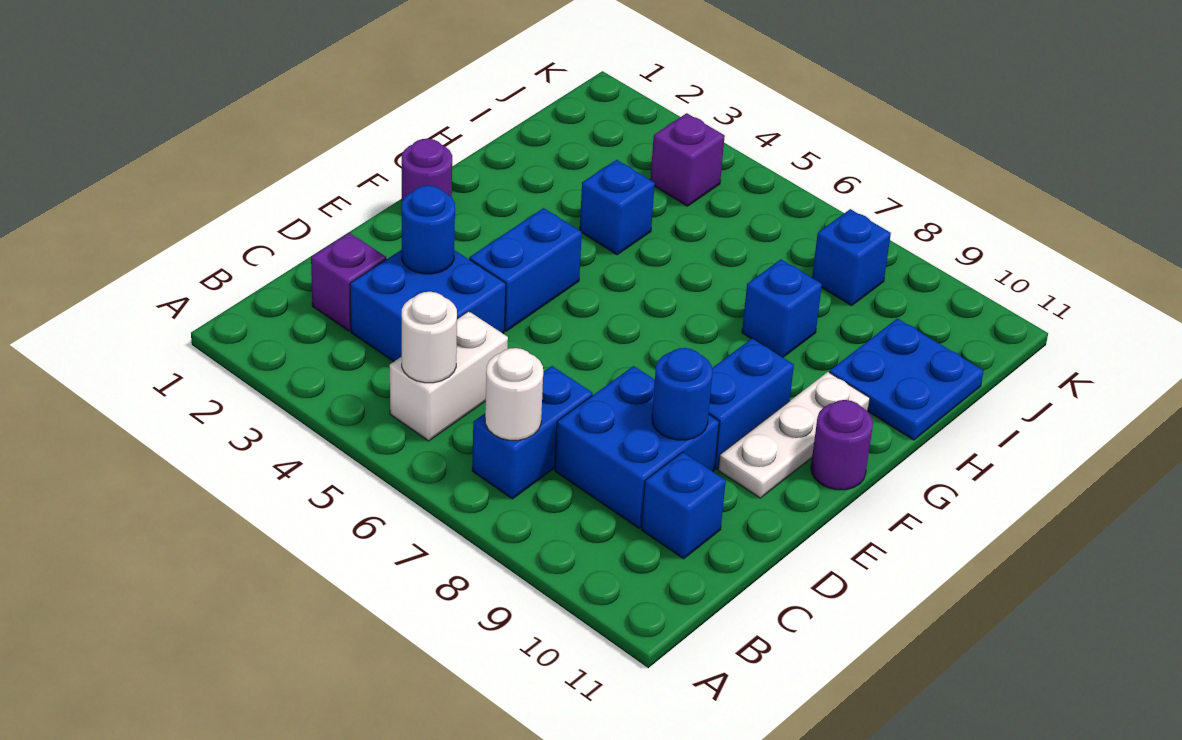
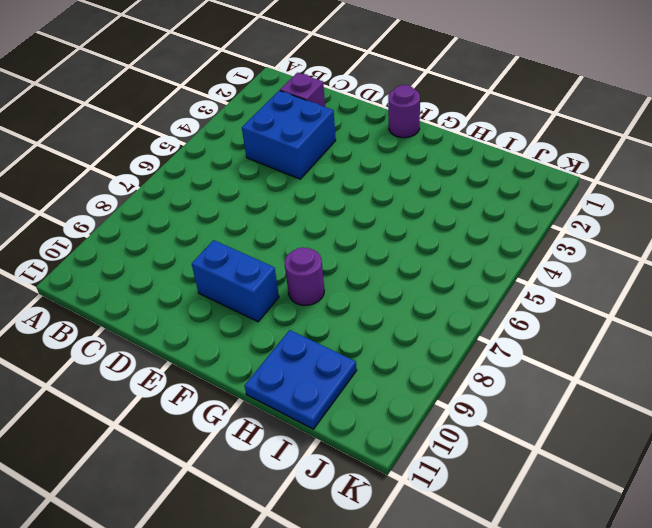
purple round brick G8 level 1 -> purple round brick F11 level 1
none -> white brick B5:C5 level 1
none -> blue brick B7:C7 level 1
none -> blue brick C8:D9 level 1

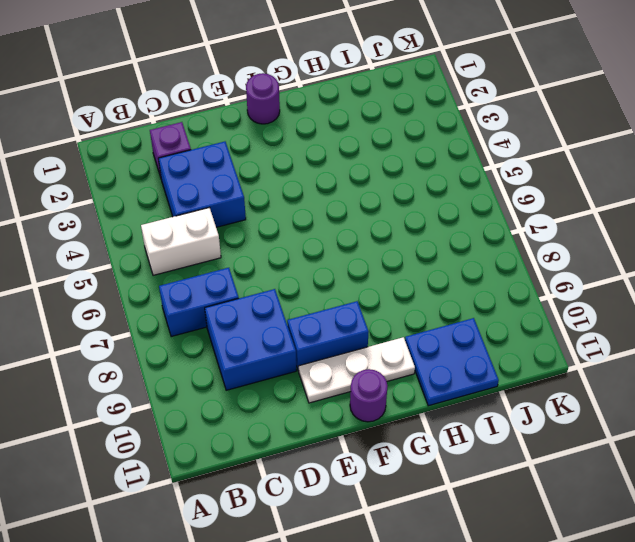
none -> blue brick C10 level 1
none -> blue brick E4:F4 level 1
none -> blue brick H4 level 1

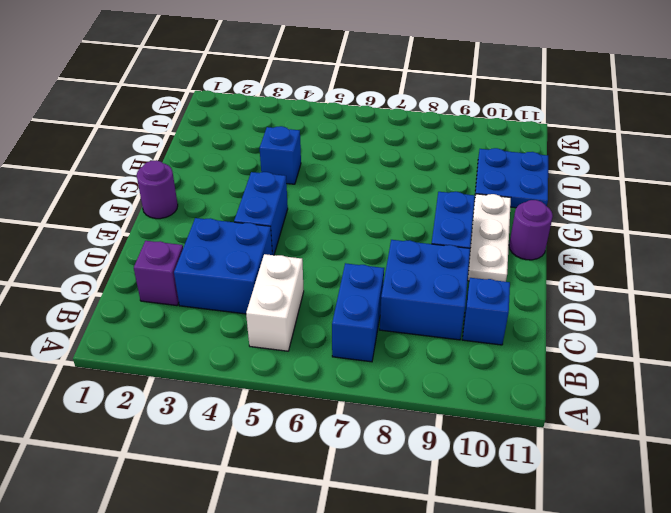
none -> blue brick H8 level 1
none -> purple brick J4 level 1
none -> blue brick J8 level 1

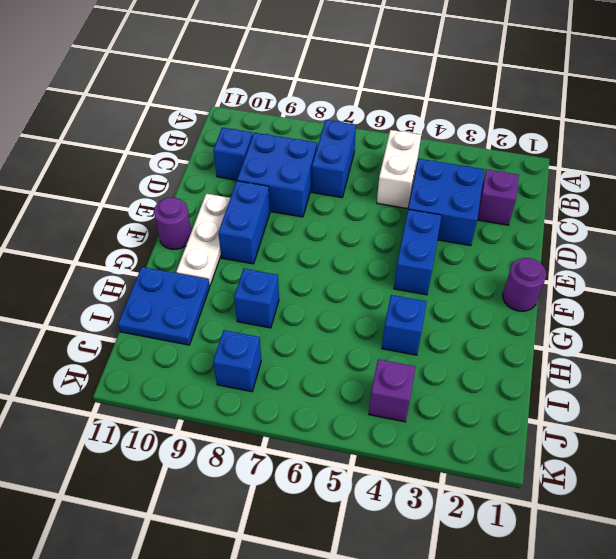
none -> white round brick B5 level 2
none -> white round brick B7 level 2
none -> blue round brick D3 level 2

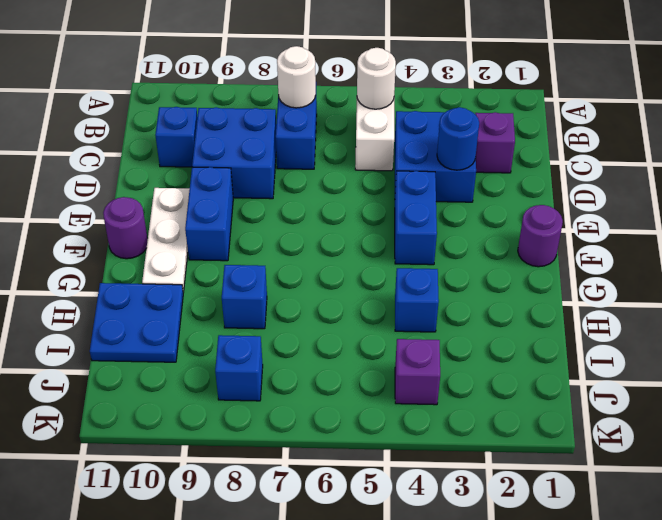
none -> blue round brick D9 level 2

